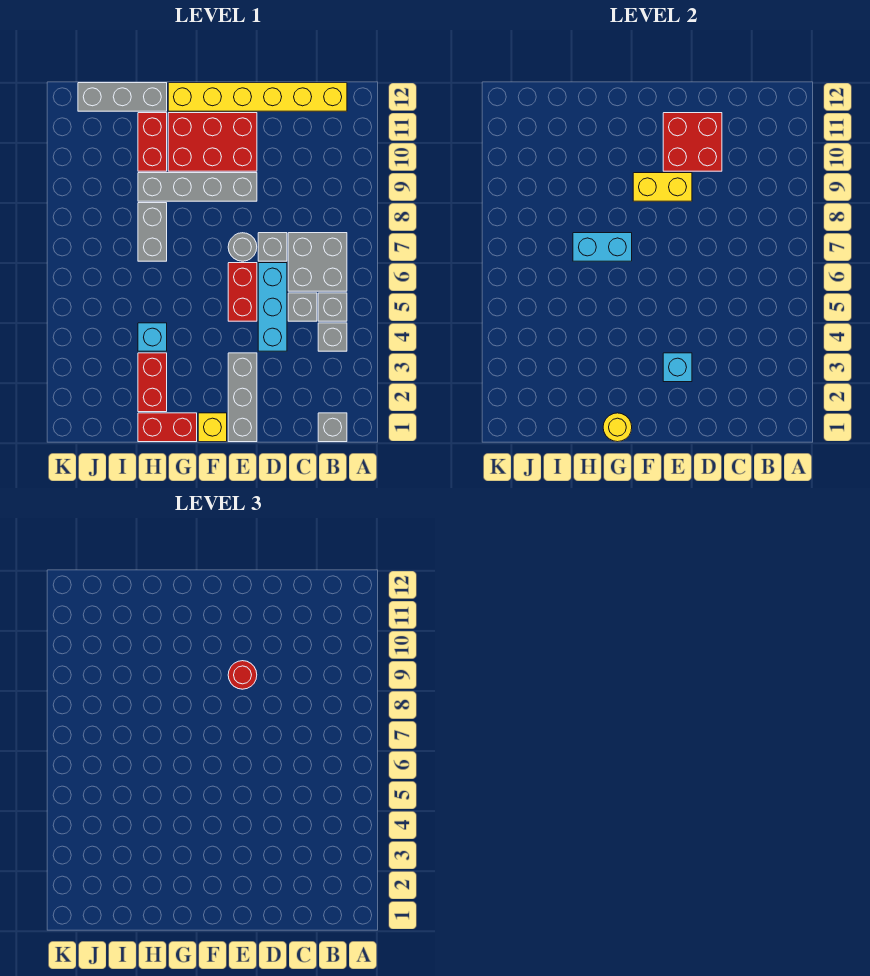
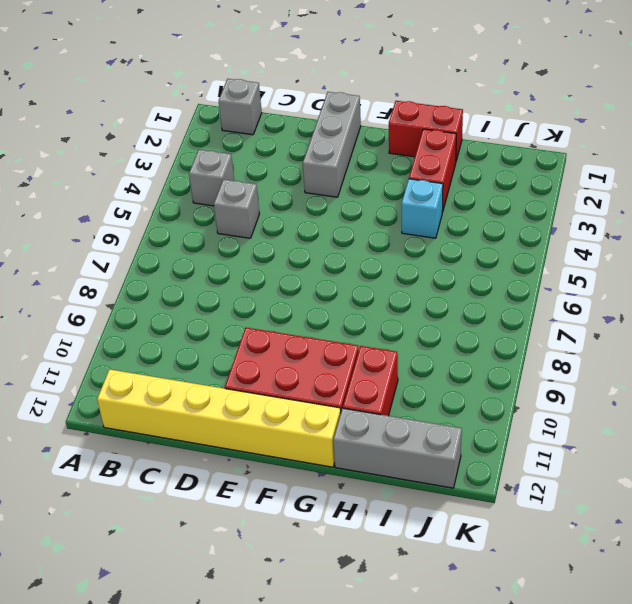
none -> grey brick B5 level 1
none -> grey brick B6:C7 level 1
none -> cyan brick D4:D6 level 1

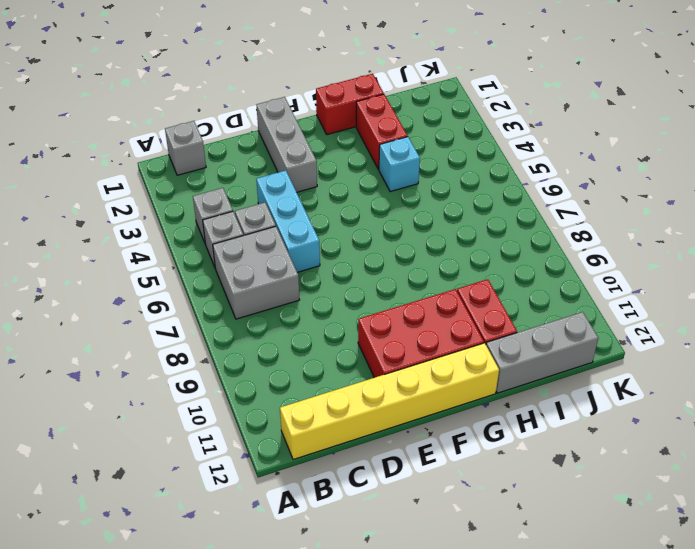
none -> grey brick D7 level 1
none -> red brick E5:E6 level 1
none -> grey round brick E7 level 1

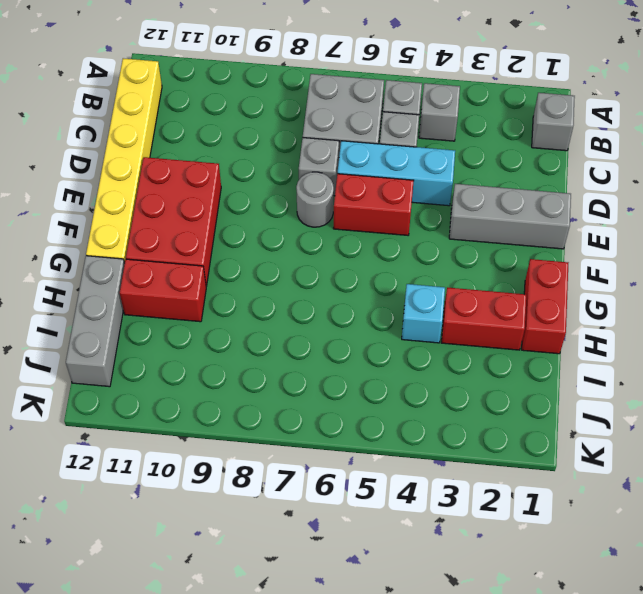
none -> grey brick E9:H9 level 1
none -> yellow brick F1 level 1
none -> grey brick H7:H8 level 1

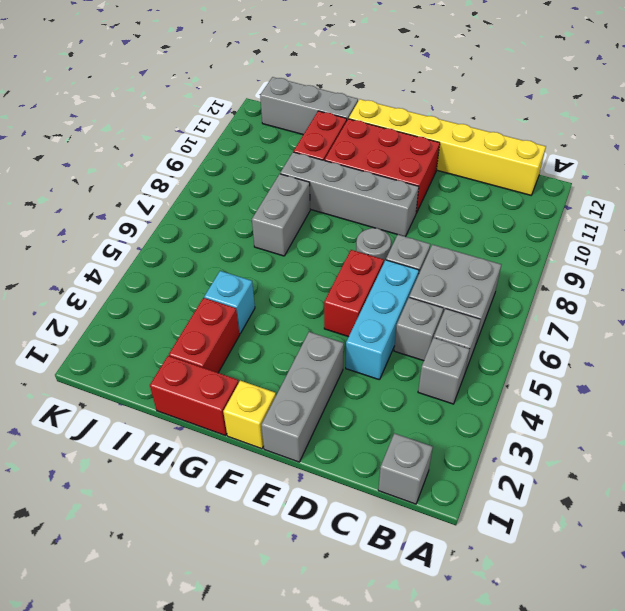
none -> red brick D10:E11 level 2
none -> cyan brick E3 level 2
none -> yellow brick E9:F9 level 2

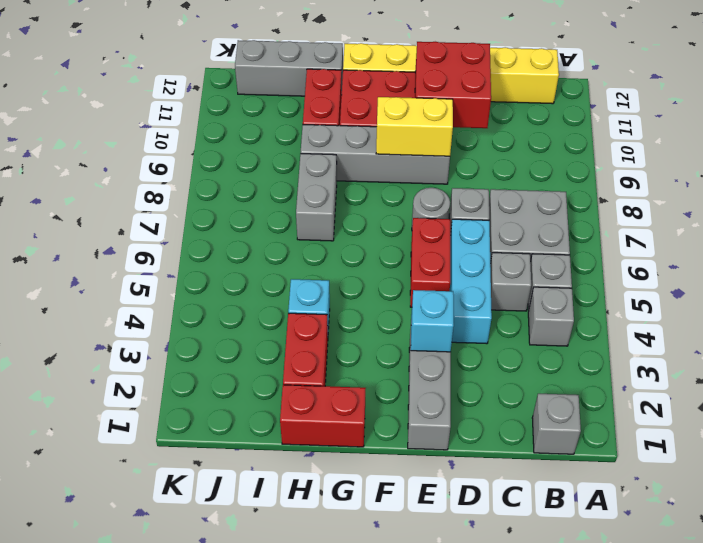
none -> yellow brick F1 level 1
none -> yellow round brick G1 level 2
none -> cyan brick G7:H7 level 2

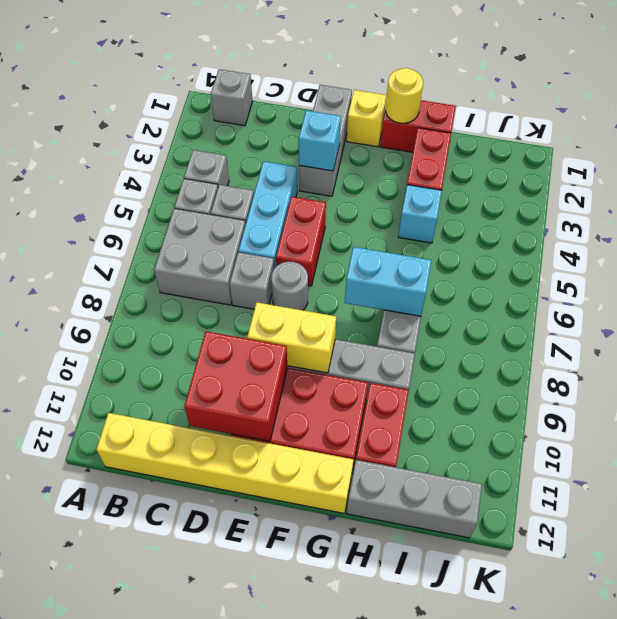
none -> red round brick E9 level 3

